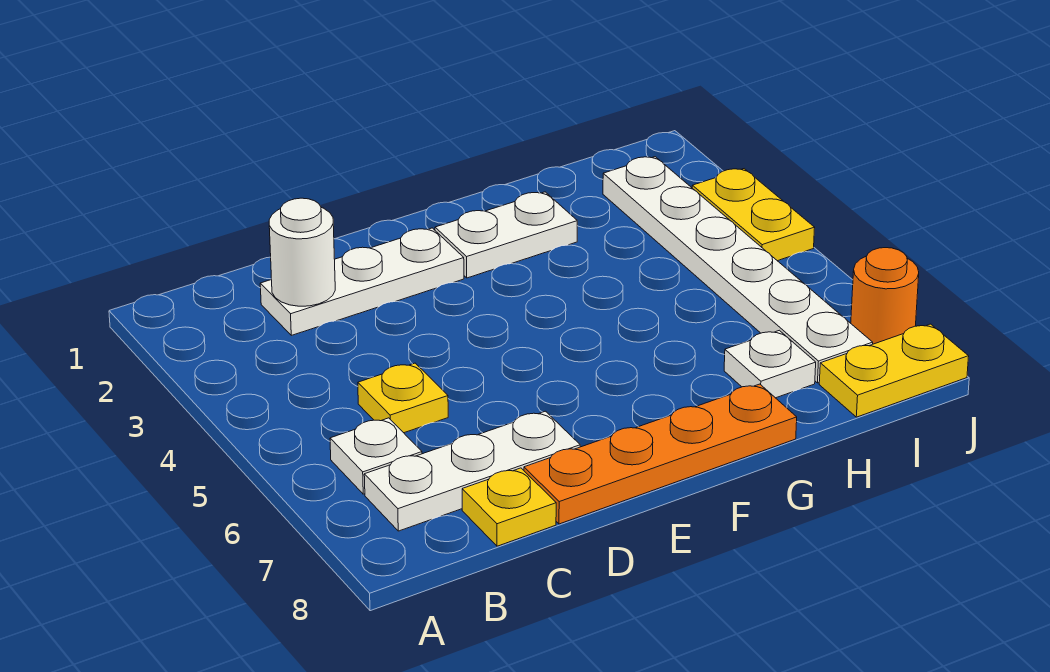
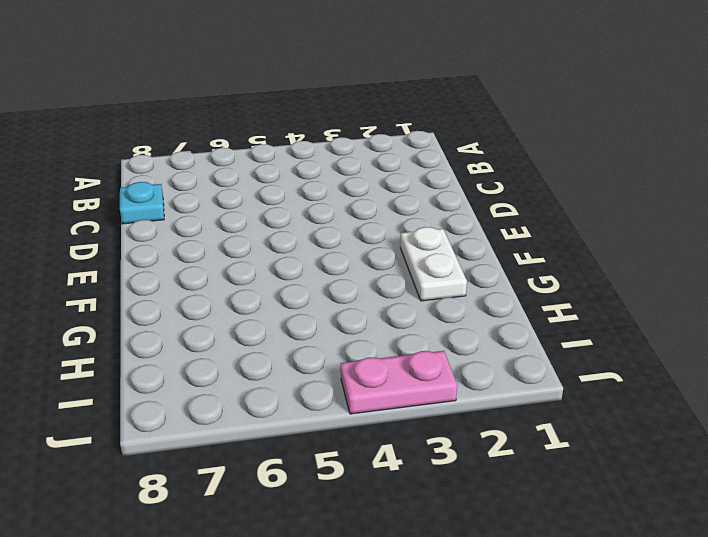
cyan plate C8 level 1 -> yellow plate C8 level 1
pink plate J3:J4 level 1 -> yellow plate J3:J4 level 1
none -> white plate B6 level 1
none -> white plate B7:D7 level 1
none -> white plate C2:E2 level 1

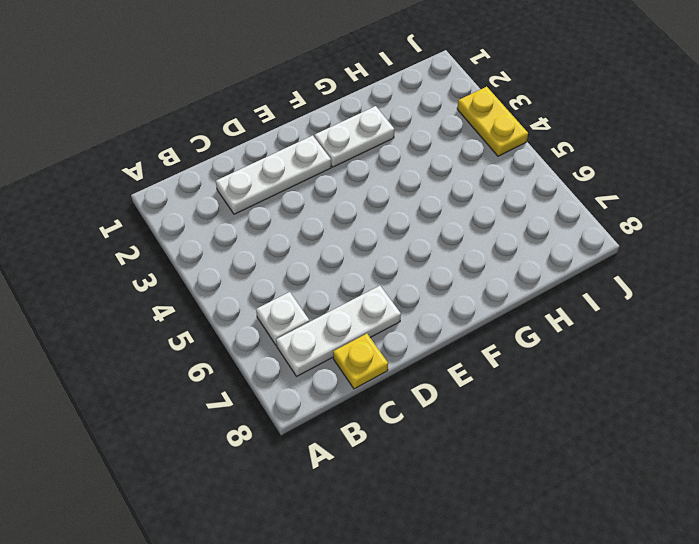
none -> yellow plate C5 level 1
none -> orange plate D8:G8 level 1
none -> white plate H7 level 1

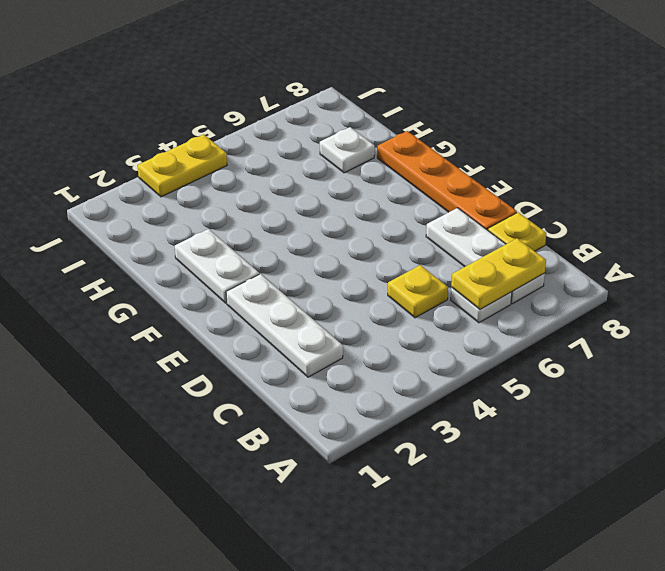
yellow plate B6:B7 level 2 -> yellow plate I8:J8 level 1
none -> white plate I2:I7 level 1
none -> orange round brick J7 level 1
none -> white round brick C2 level 2

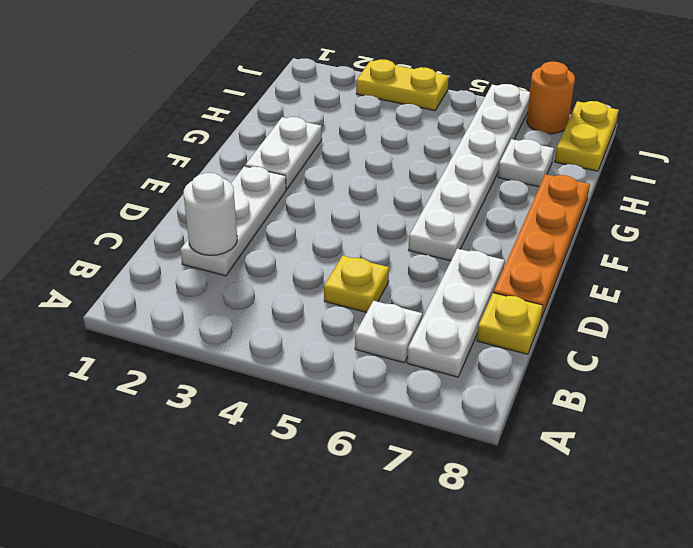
white plate E6:J6 level 1 -> white plate I2:I7 level 1

